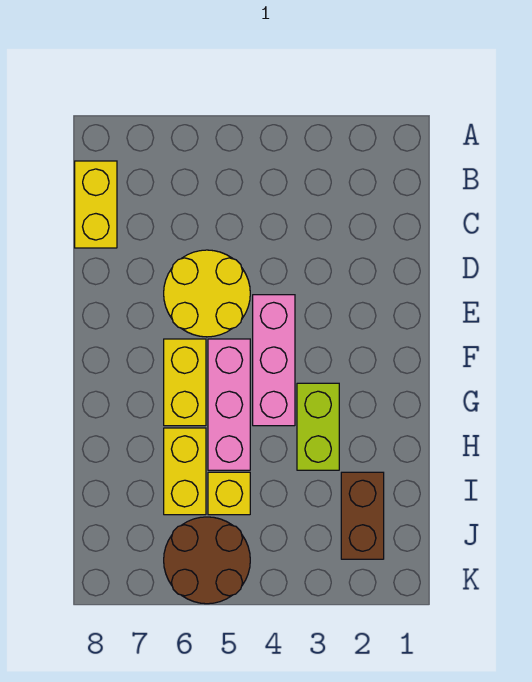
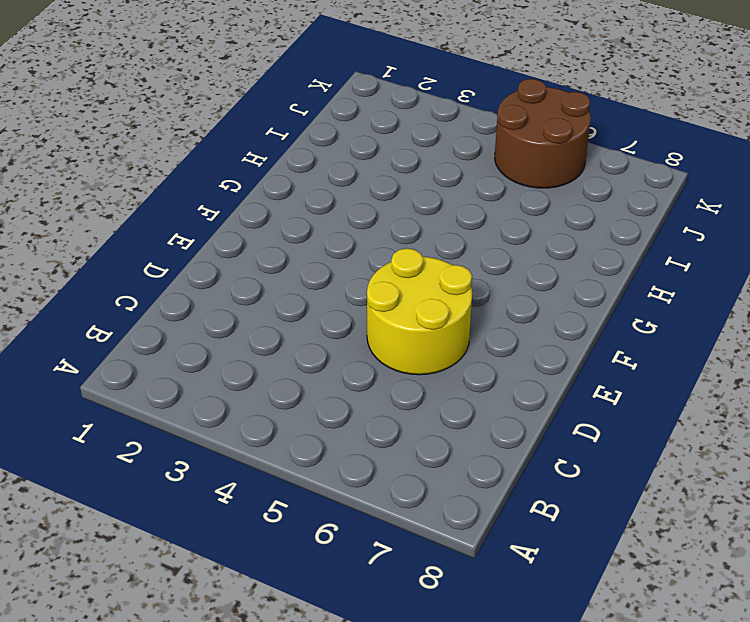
none -> yellow brick B8:C8 level 1
none -> pink brick E4:G4 level 1

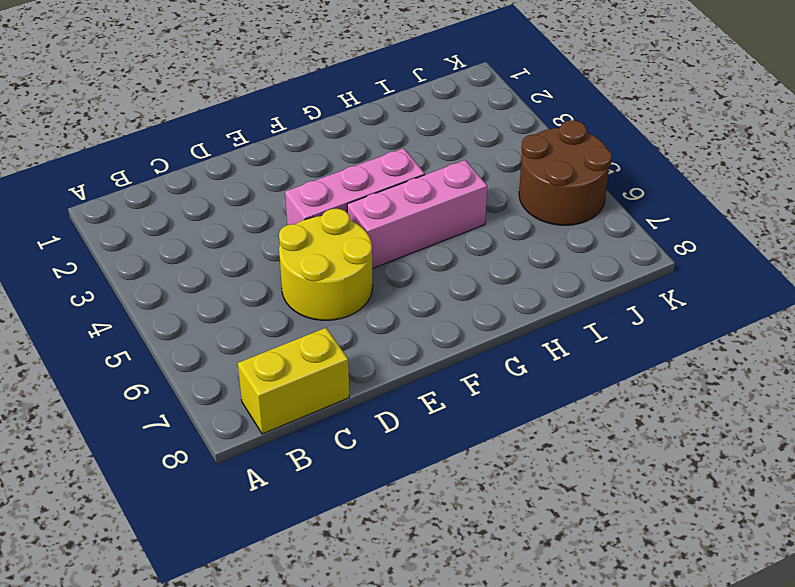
none -> yellow brick F6:G6 level 1
none -> lime brick G3:H3 level 1

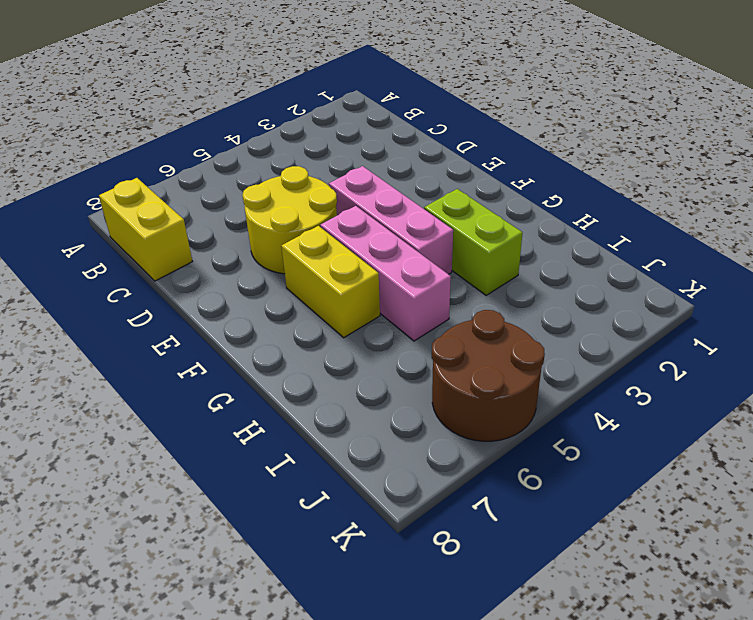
none -> yellow brick H6:I6 level 1
none -> brown brick I2:J2 level 1

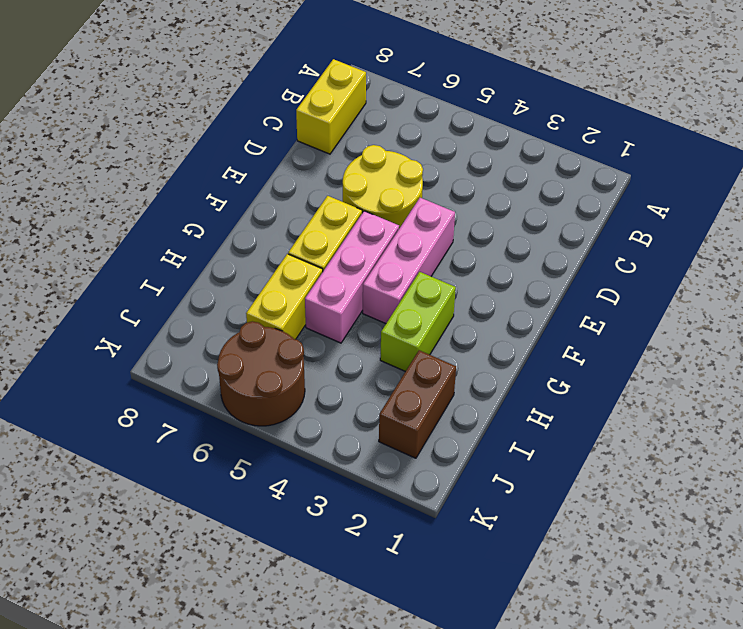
none -> yellow brick I5 level 1

